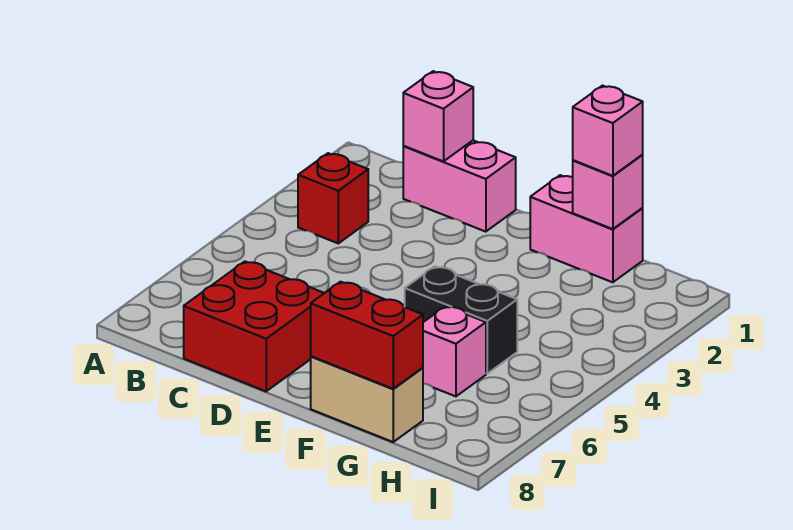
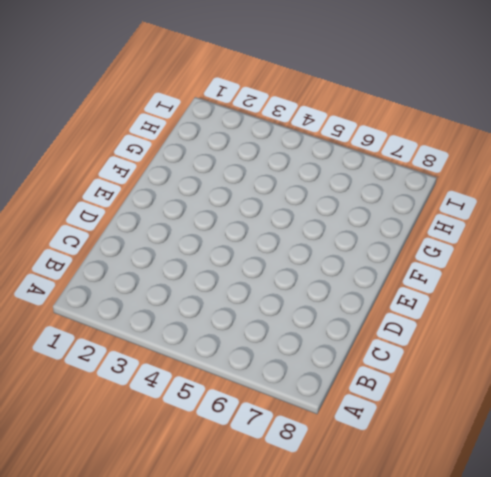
none -> red brick B3 level 1
none -> pink brick C1:D1 level 1

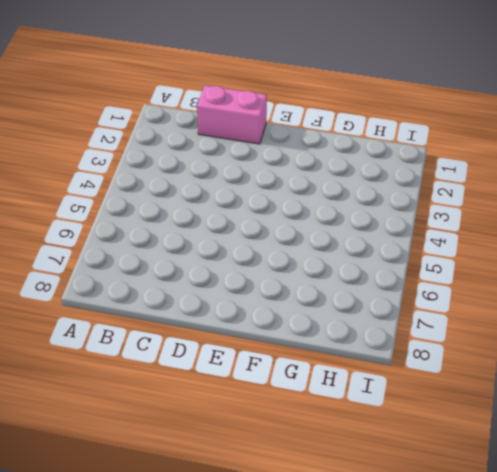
none -> red brick B3 level 1
none -> red brick C7:D8 level 1

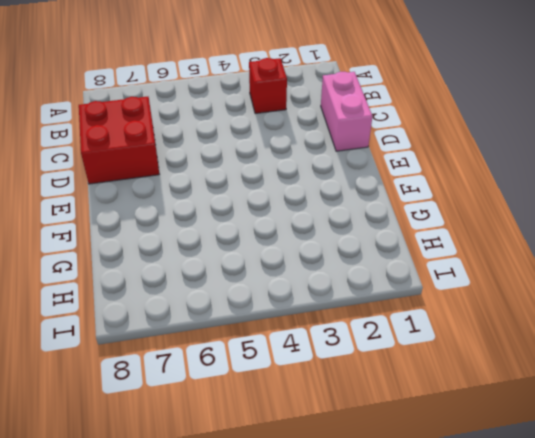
none -> pink brick F1:G1 level 1
none -> black brick F5:G5 level 1

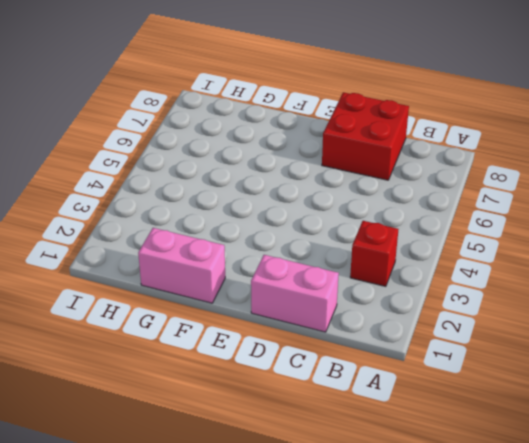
none -> black brick F5:G5 level 1
none -> tan brick F8:G8 level 1

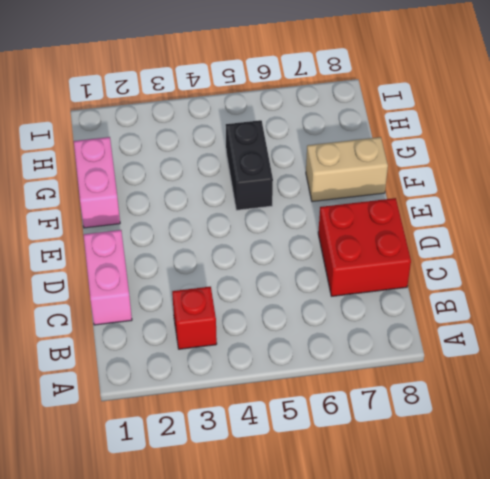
tan brick F7:F8 level 1 -> tan brick F8:G8 level 1
none -> pink brick G6 level 1
none -> pink brick C1 level 2

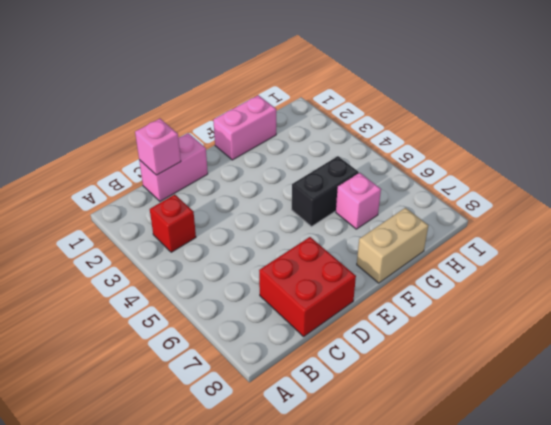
none -> red brick F8:G8 level 2
none -> pink brick G1 level 2

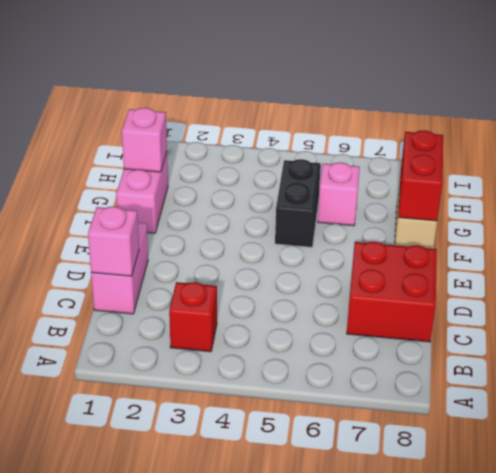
none -> pink brick G1 level 3

